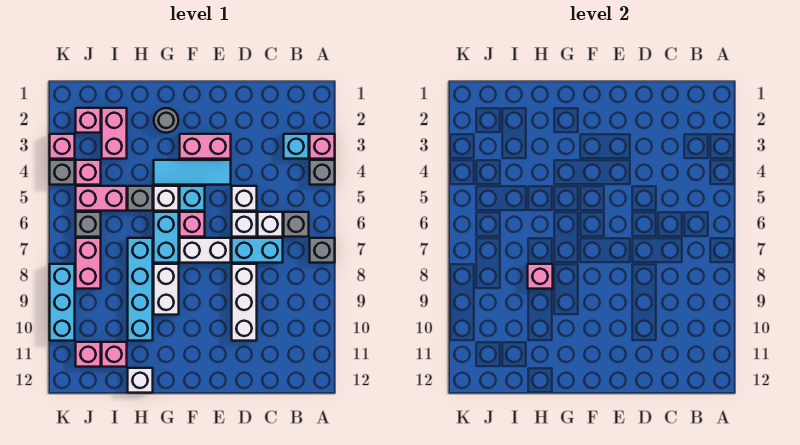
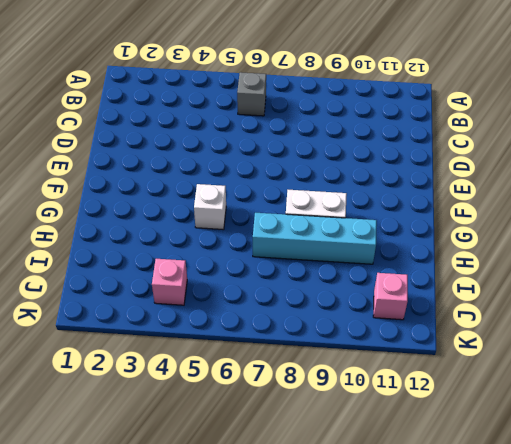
none -> pink brick A3 level 1
none -> grey brick A4 level 1
none -> grey brick A7 level 1
none -> cyan brick B3 level 1

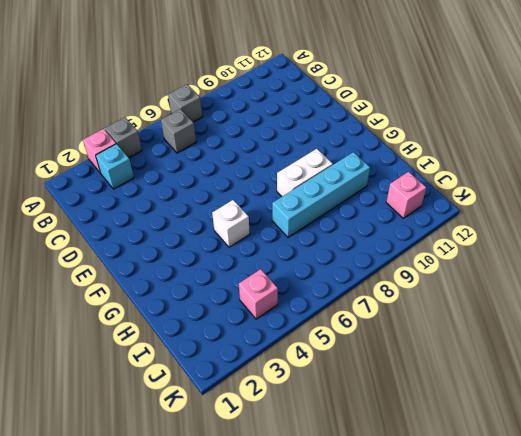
none -> white brick C6 level 1
none -> cyan brick C7:D7 level 1
none -> white brick D5 level 1
none -> white brick D6 level 1

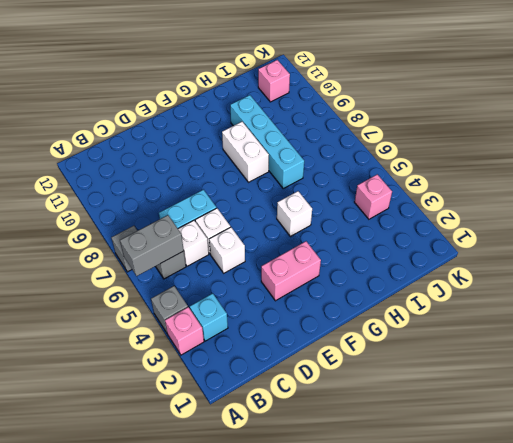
grey brick A6:B6 level 2 -> none
none -> white brick D8:D10 level 1
none -> cyan tile E4:G4 level 1
none -> white brick E7:F7 level 1
none -> cyan brick F5 level 1

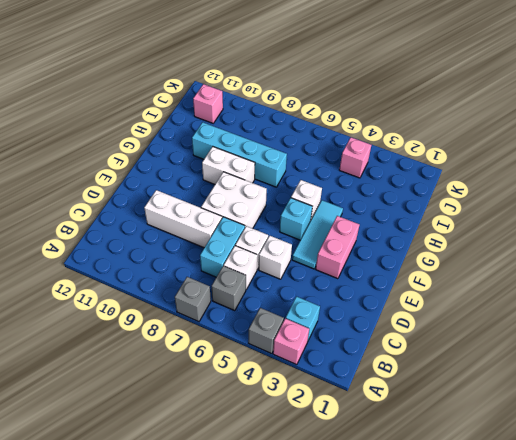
white brick E7:F8 level 1 -> white brick E7:F7 level 1
none -> pink brick F6 level 1
none -> grey round brick G2 level 1
none -> cyan brick G6:G7 level 1
none -> grey brick H5 level 1

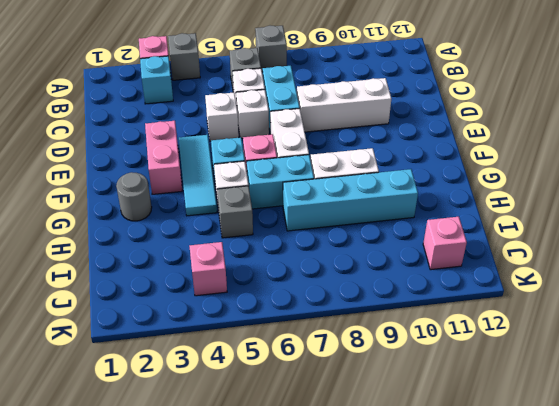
none -> white brick H12 level 1
none -> pink brick I2:I3 level 1
none -> pink brick I5:J5 level 1
none -> pink brick I11 level 1

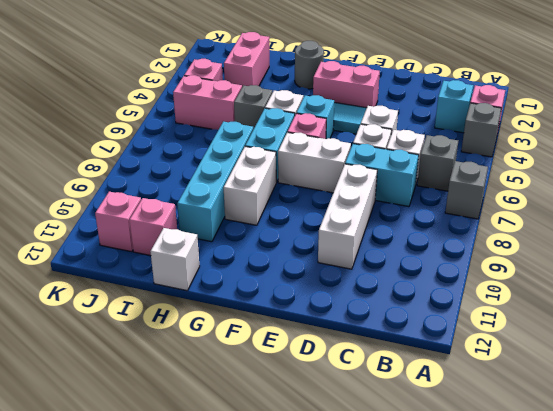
none -> pink brick J2 level 1
none -> grey brick J6 level 1
none -> pink brick J7:J8 level 1
none -> pink brick K3 level 1

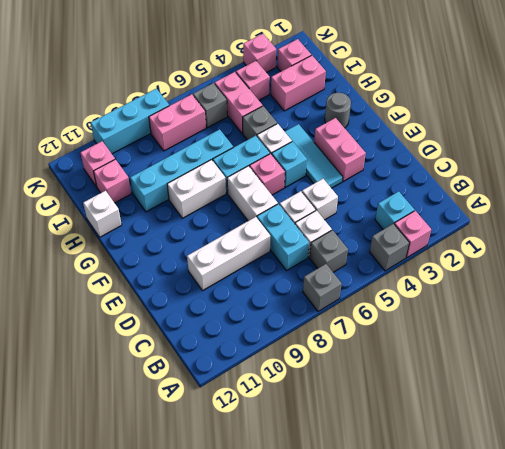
none -> grey brick K4 level 1
none -> pink brick H8 level 2

